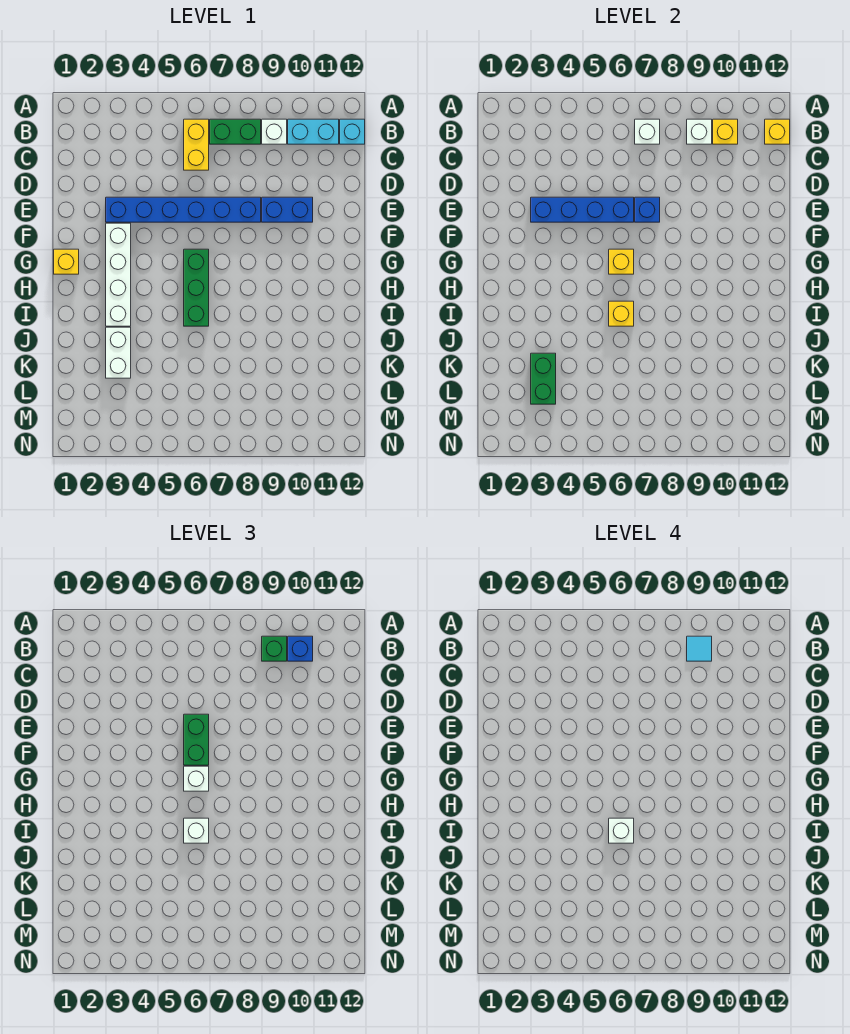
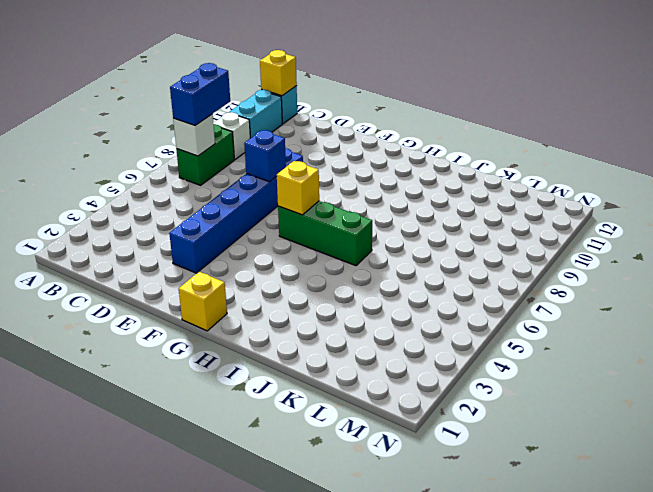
blue brick B7:B8 level 3 -> blue brick E9:E10 level 1
none -> yellow brick B6:C6 level 1
none -> white brick F3:I3 level 1
none -> white brick J3:K3 level 1

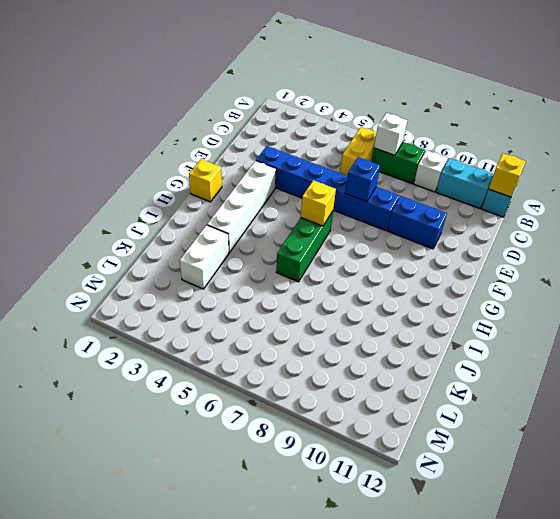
none -> white brick B9 level 2
none -> yellow brick B10 level 2
none -> blue brick E3:E6 level 2

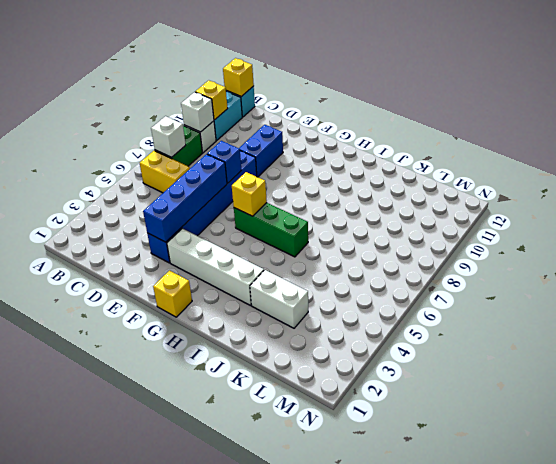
none -> yellow brick I6 level 2
none -> green brick K3:L3 level 2
none -> green brick B9 level 3

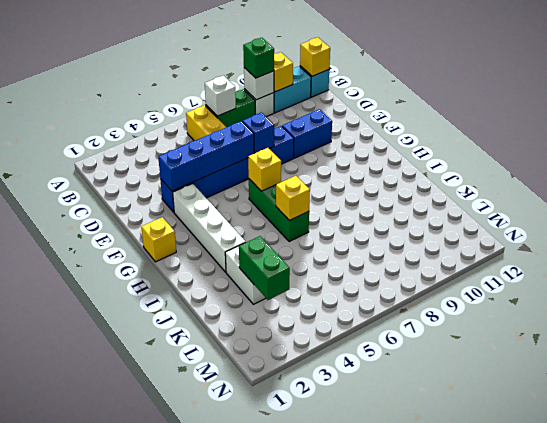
none -> blue brick B10 level 3
none -> green brick E6:F6 level 3
none -> white brick G6 level 3

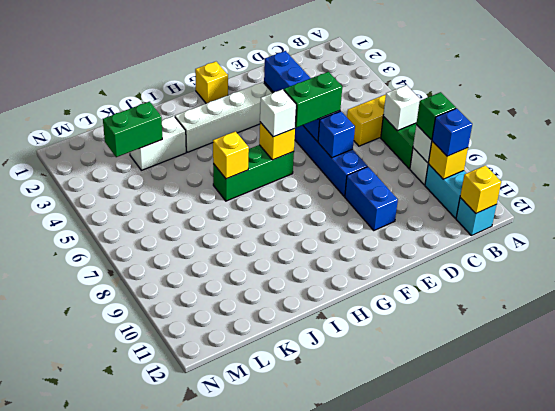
none -> white brick I6 level 3
none -> cyan tile B9 level 4
none -> white brick I6 level 4

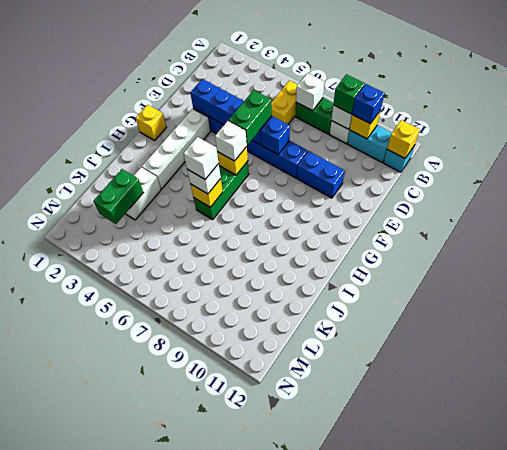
none -> cyan tile B9 level 4

